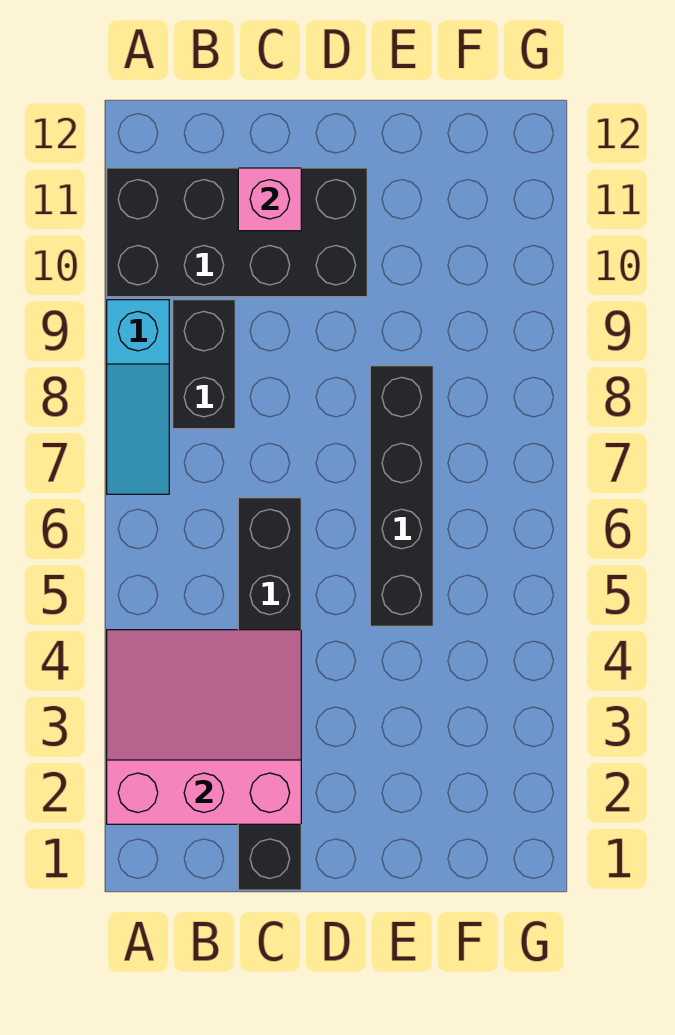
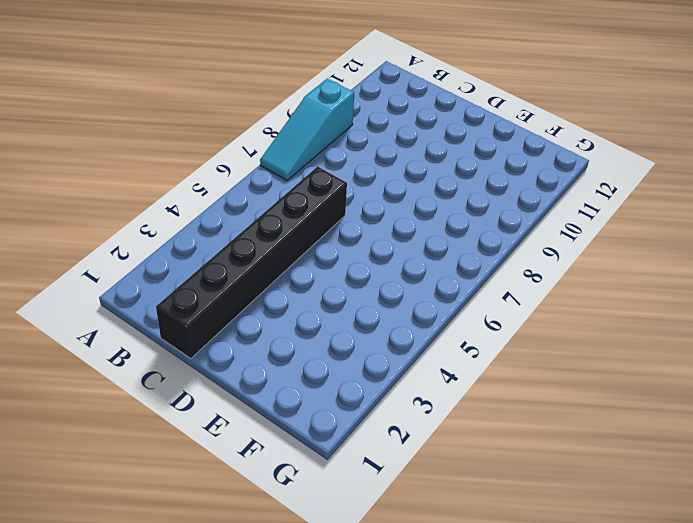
none -> black brick A10:D11 level 1
none -> black brick B8:B9 level 1

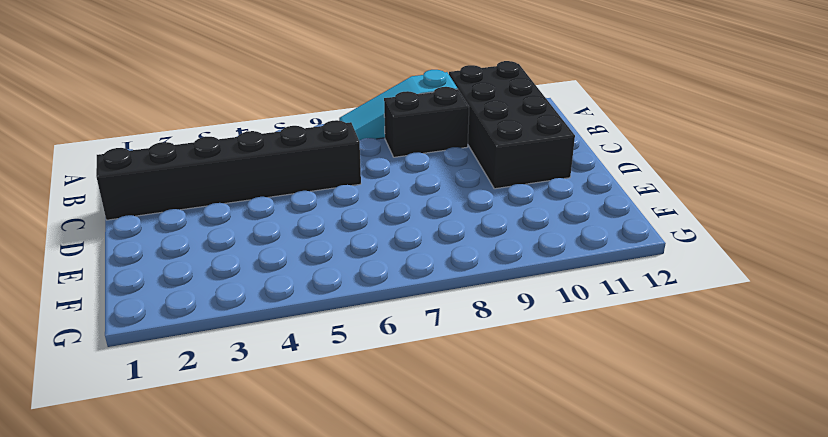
none -> black brick E5:E8 level 1
none -> pink slope A2:C4 level 2 top 2

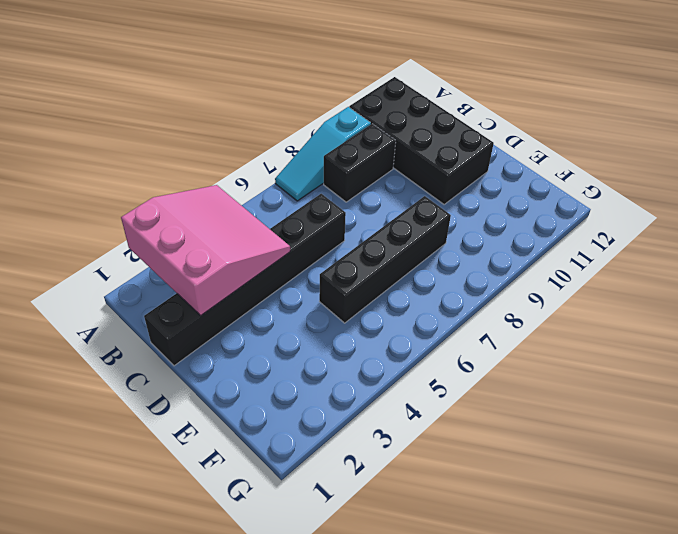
none -> pink brick C11 level 2

